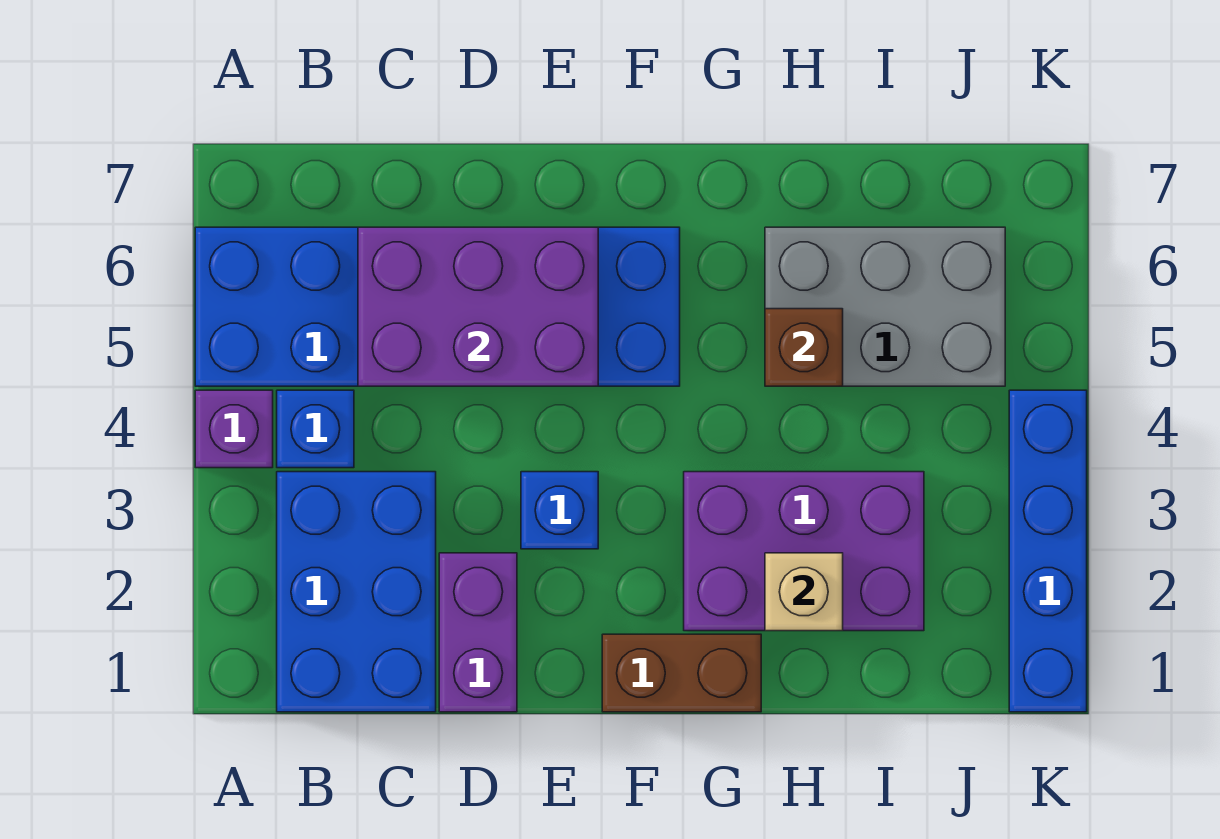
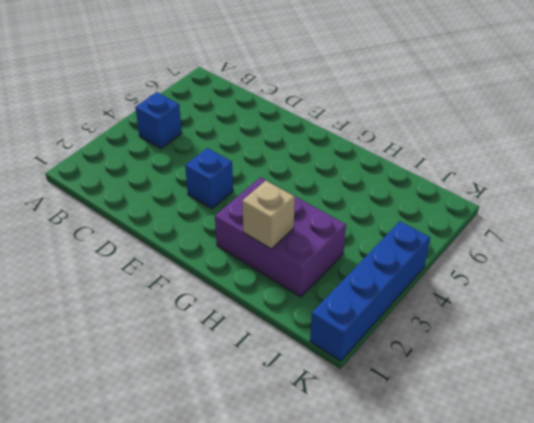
none -> purple brick A4 level 1
none -> blue brick A5:F6 level 1
none -> blue brick B1:C3 level 1

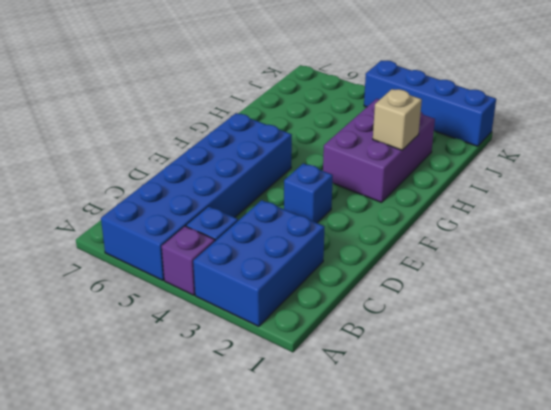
blue brick A2:C3 level 1 -> blue brick B1:C3 level 1
none -> purple brick D1:D2 level 1
none -> brown brick F1:G1 level 1
none -> grey brick H5:J6 level 1

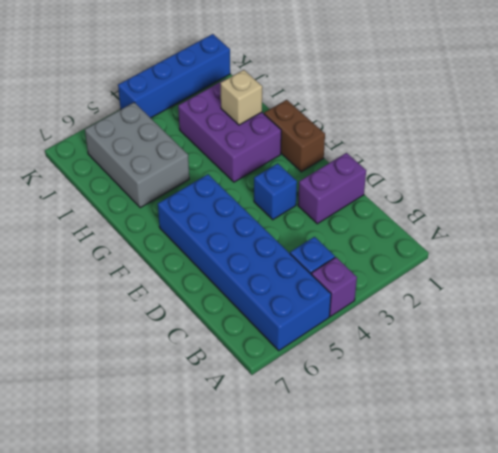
none -> blue brick B1:C3 level 1
none -> purple brick C5:E6 level 2
none -> brown brick H5 level 2

